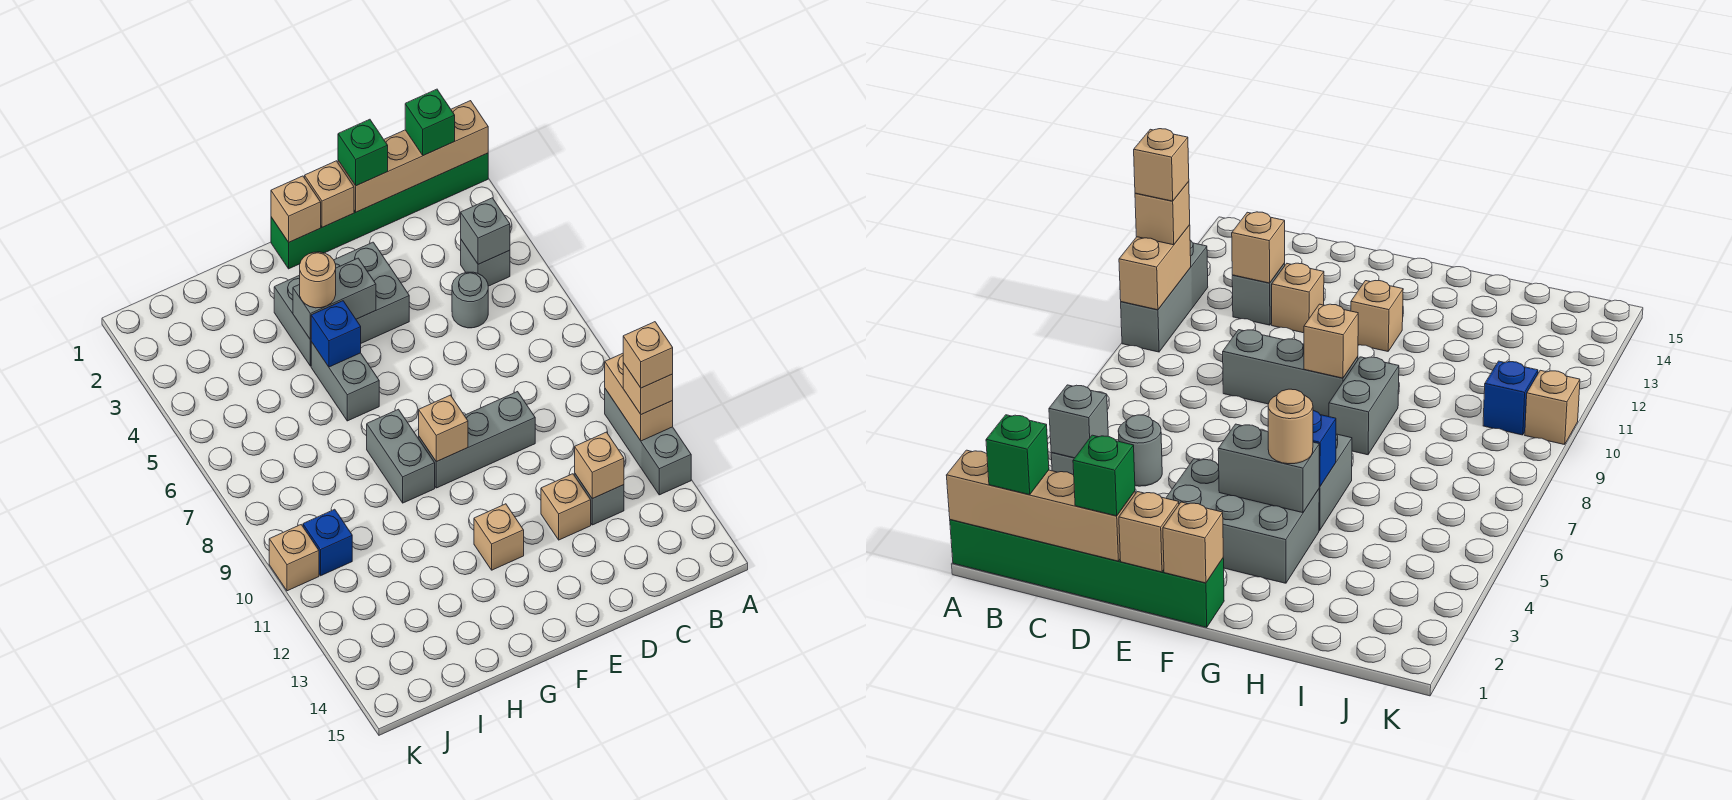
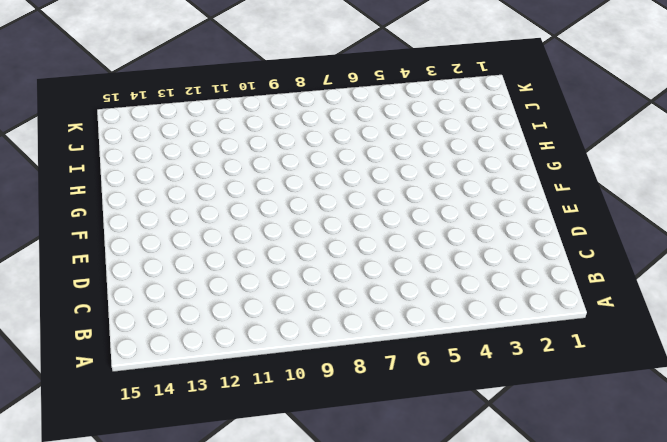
none -> green brick A1:F1 level 1
none -> grey brick A10:A12 level 1
none -> grey brick B4 level 1

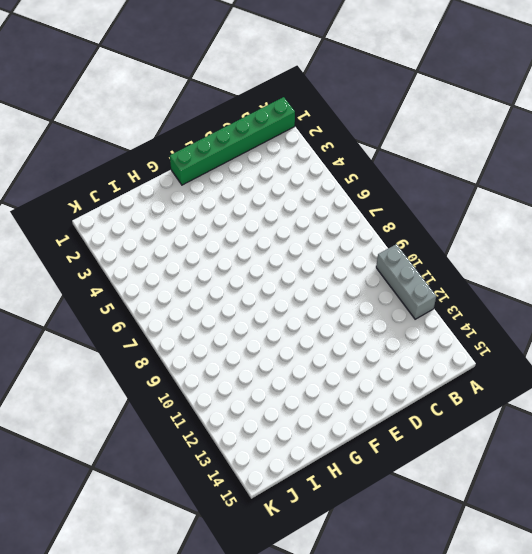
none -> grey brick B4 level 1
none -> grey round brick C5 level 1
none -> grey brick C12 level 1

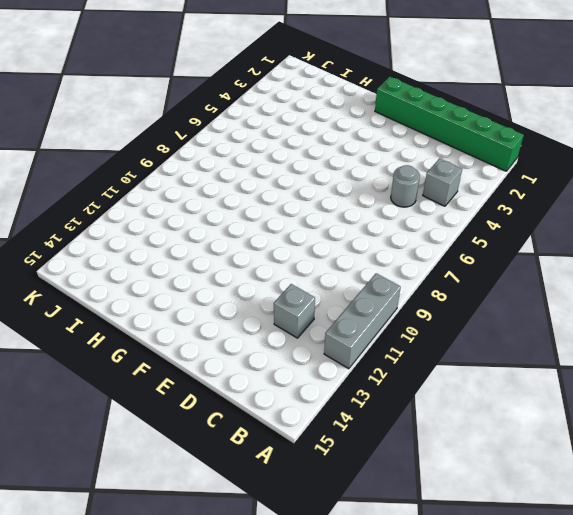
none -> grey brick D9:F9 level 1
none -> tan brick D12 level 1
none -> grey brick E3:G4 level 1

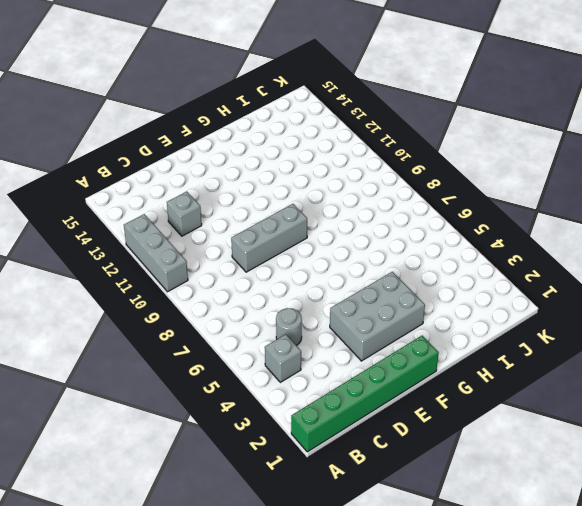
none -> tan brick D12 level 1
none -> tan brick F12 level 1
none -> grey brick G5:G6 level 1

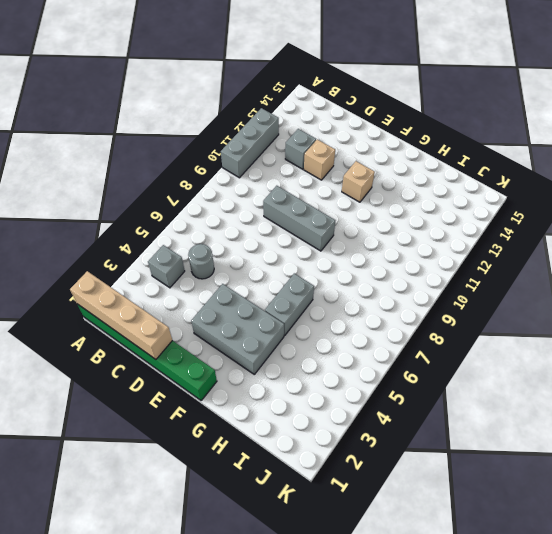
none -> grey brick G8:G9 level 1
none -> blue brick J10 level 1
none -> tan brick K10 level 1

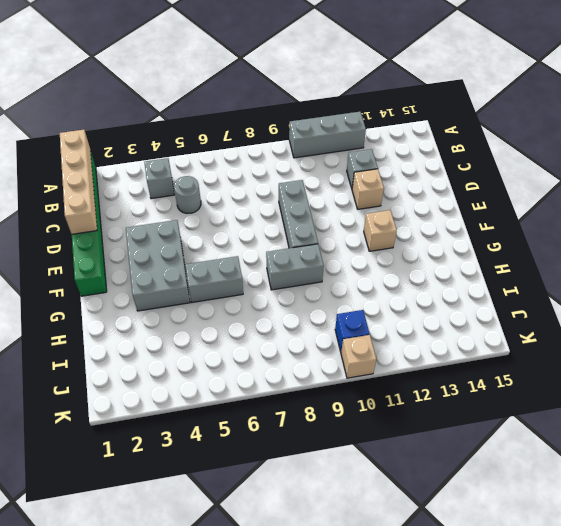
none -> tan brick A10:A11 level 2
none -> grey brick B4 level 2
none -> tan brick C12 level 2

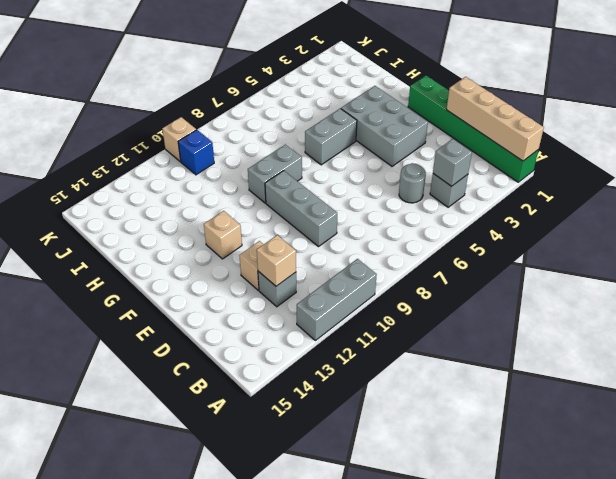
none -> tan brick A10:A11 level 2
none -> tan brick E1 level 2
none -> tan brick F1 level 2

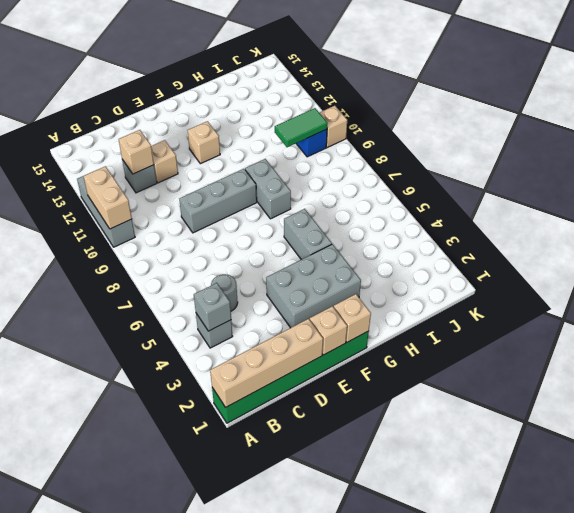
green tile I10:J10 level 2 -> none
none -> grey brick F4:G4 level 2
none -> tan brick F9 level 2
none -> blue brick G5 level 2

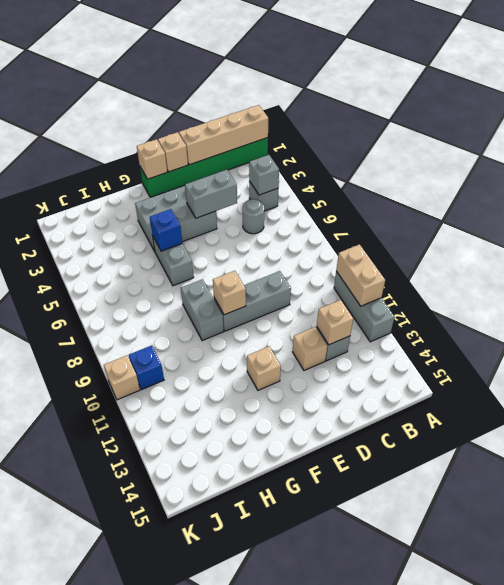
grey brick D4:E4 level 2 -> grey brick F4:G4 level 2
none -> tan brick A11 level 3
none -> green brick B1 level 3
none -> green brick D1 level 3

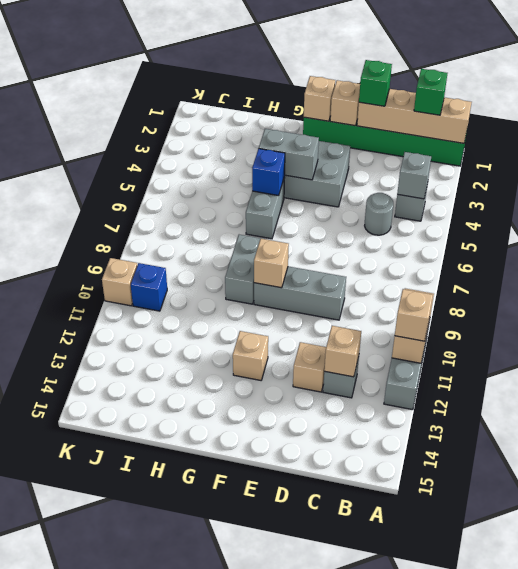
none -> tan round brick G4 level 3
none -> tan brick A11 level 4

